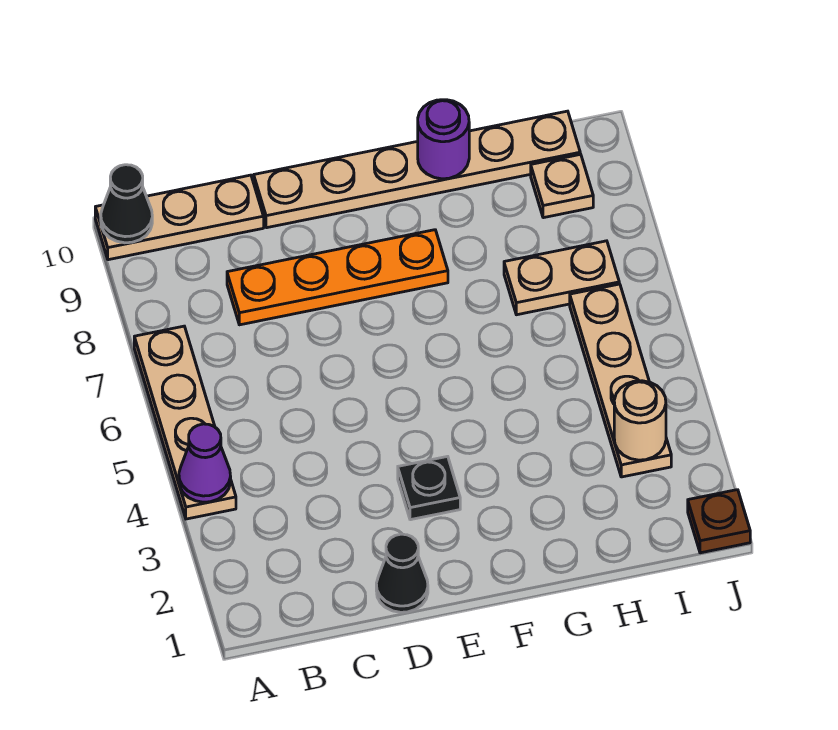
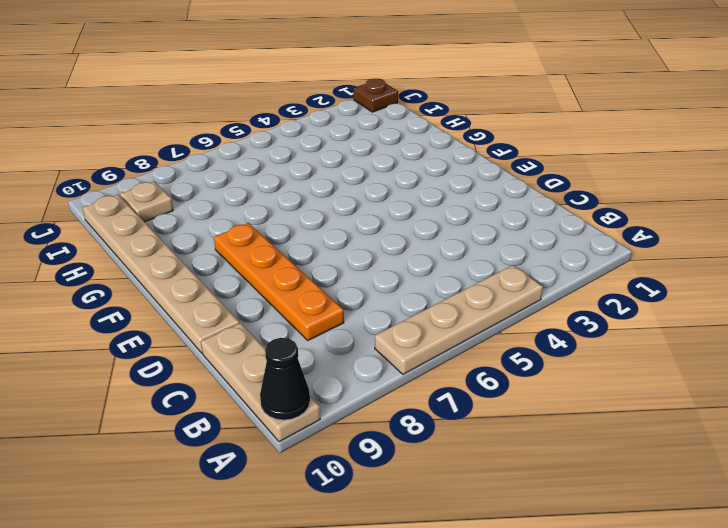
none -> black cone D1 level 1
none -> black plate E3 level 1
none -> tan plate H7:I7 level 1

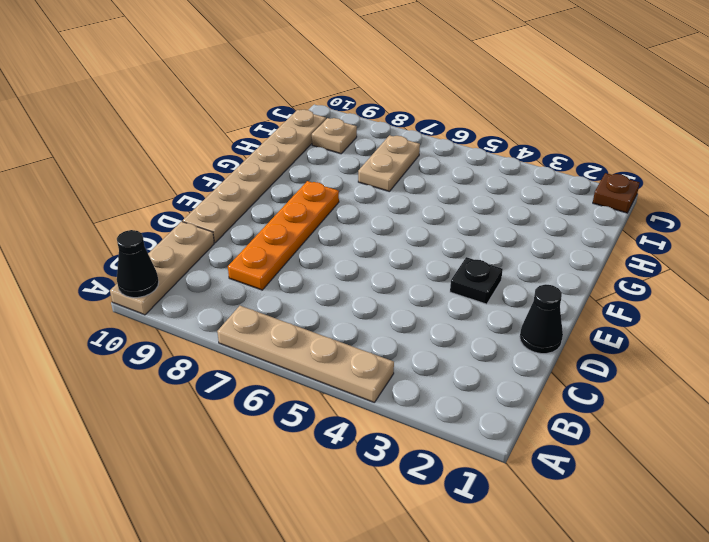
none -> tan plate I3:I6 level 1
none -> purple cone A4 level 2
none -> purple round brick G10 level 2

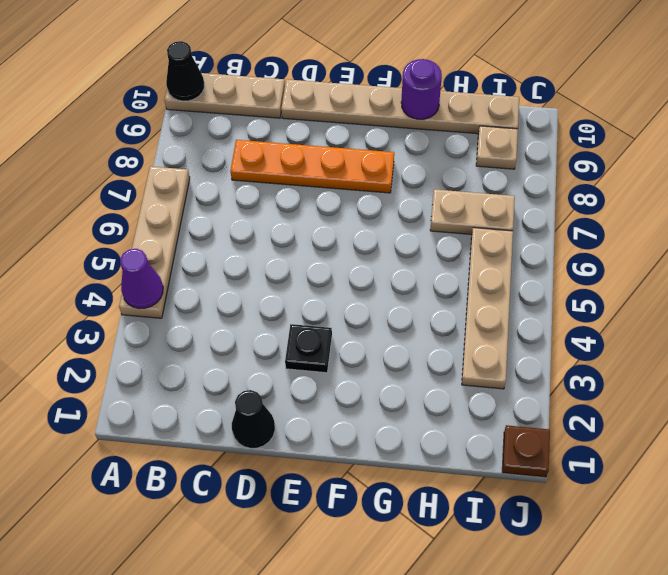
none -> tan round brick I3 level 2

